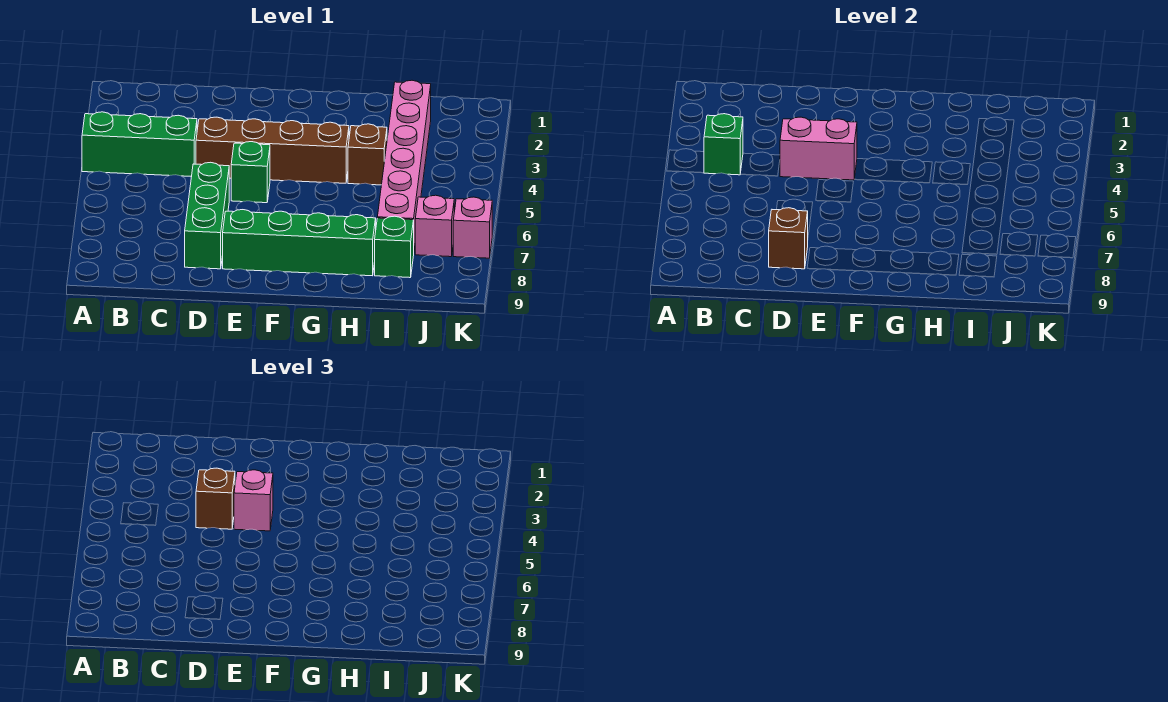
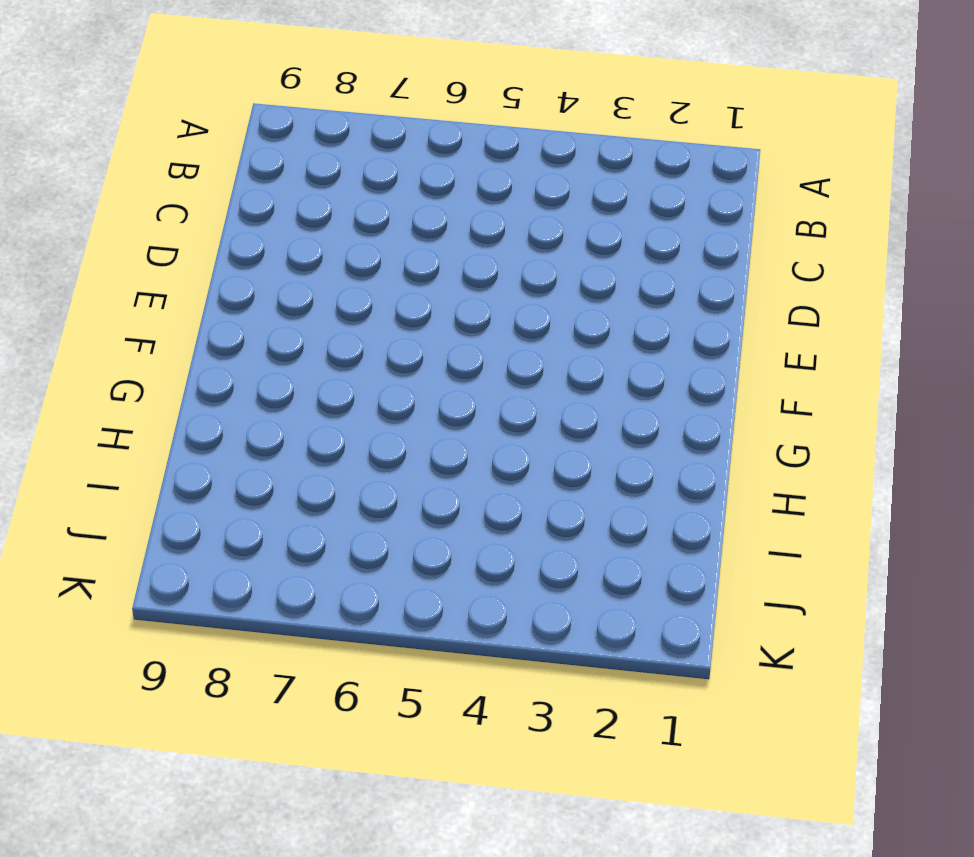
none -> green brick A4:C4 level 1
none -> brown brick D4:G4 level 1
none -> green brick D6:D8 level 1

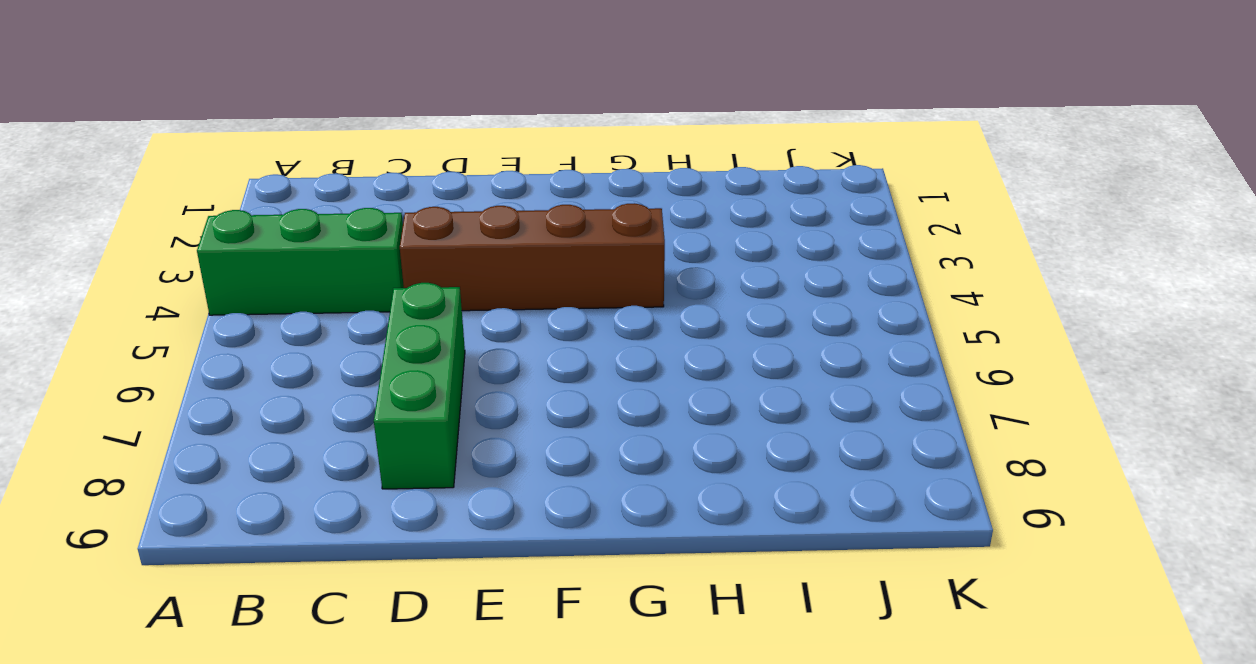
none -> green brick E5 level 1
none -> green brick E8:H8 level 1
none -> brown brick H4 level 1

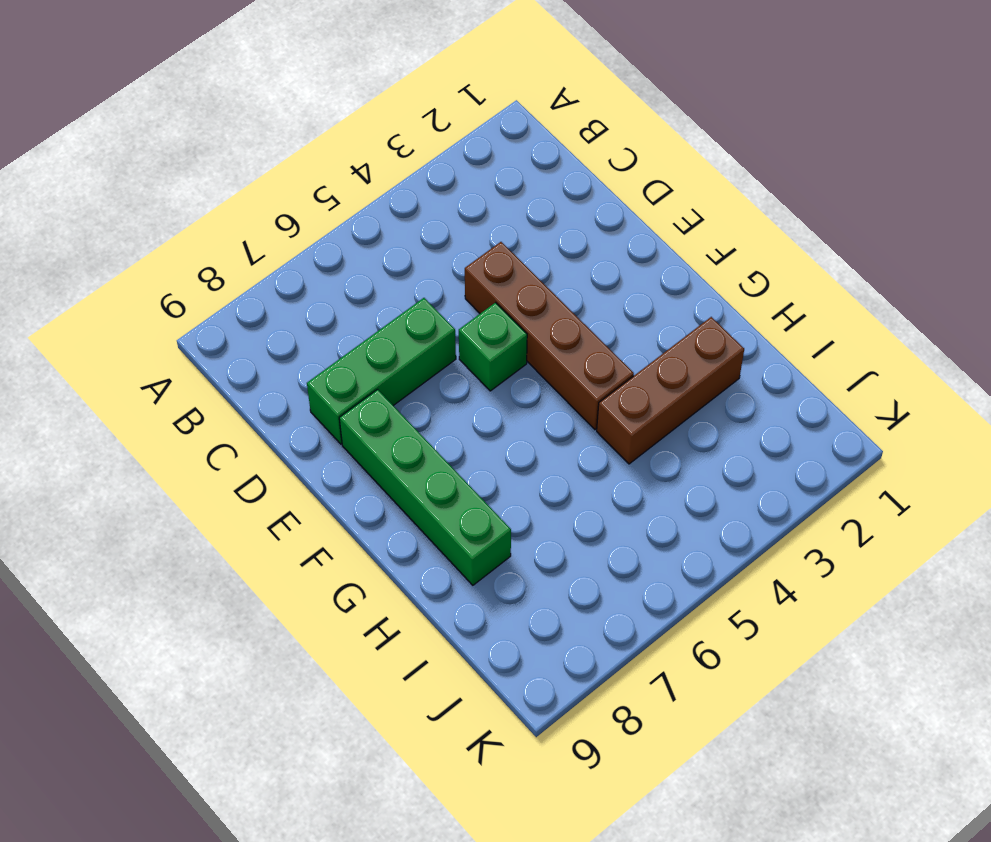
brown brick H2:H4 level 1 -> brown brick H4 level 1
none -> green brick A4:C4 level 1
none -> pink brick I2:I7 level 1
none -> green brick I8 level 1

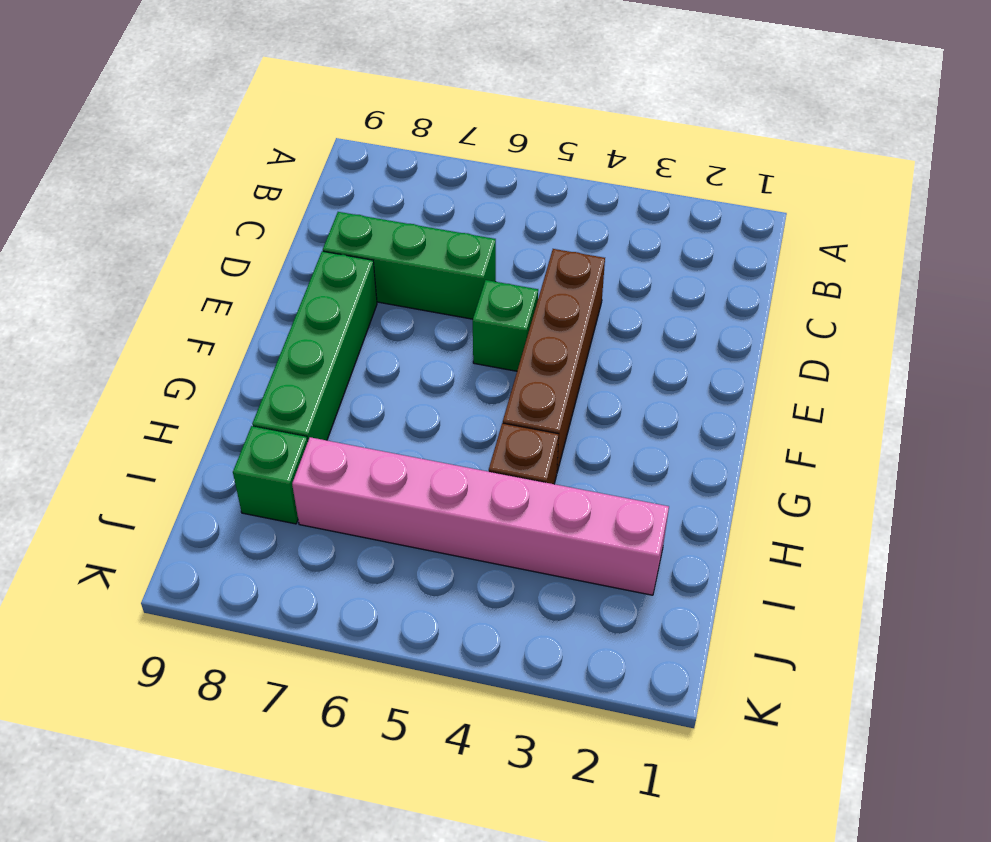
none -> green brick A4:C4 level 1
none -> pink brick J7 level 1
none -> pink brick K7 level 1

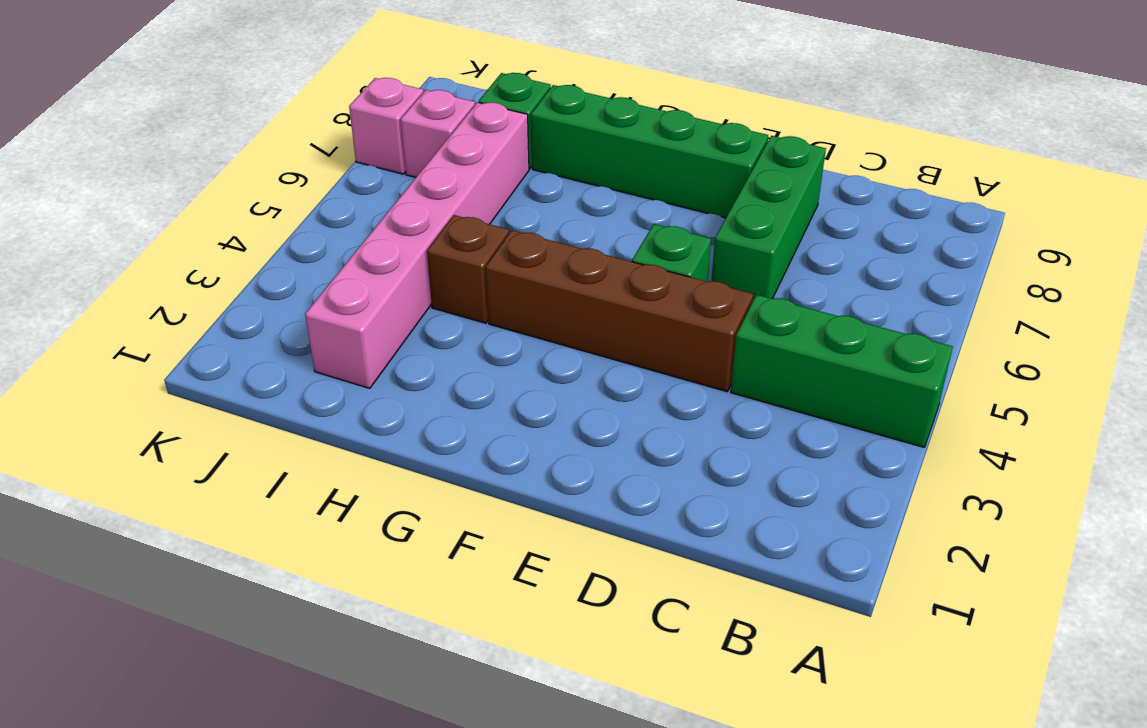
none -> green brick B4 level 2
none -> pink brick D4:E4 level 2
none -> brown brick D8 level 2

